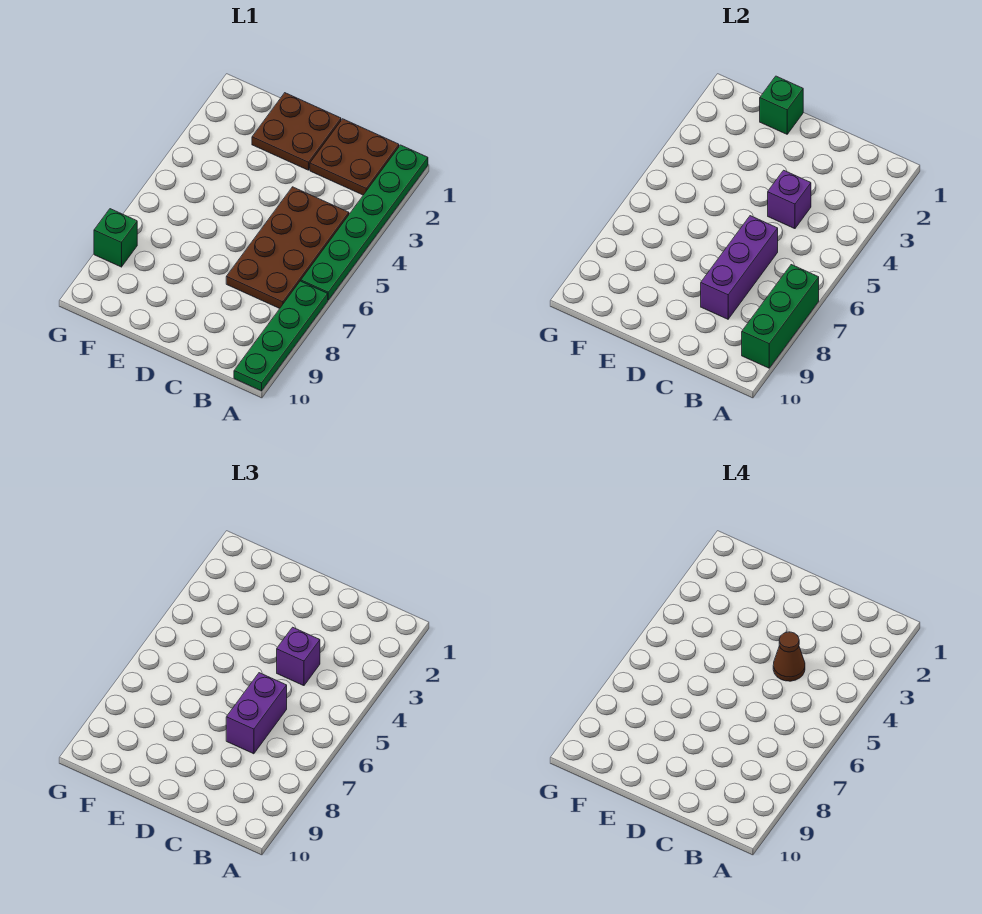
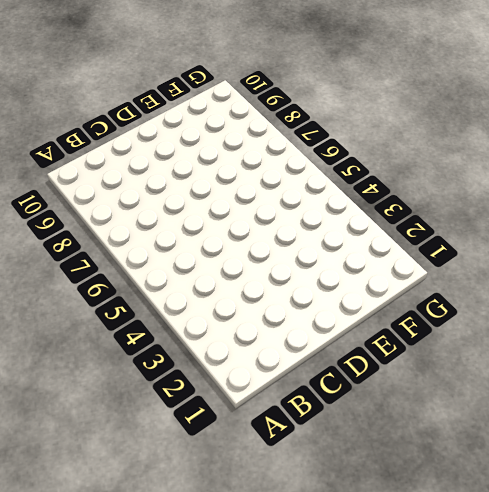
none -> green plate A1:A6 level 1
none -> green plate A7:A10 level 1
none -> brown plate B1:C2 level 1

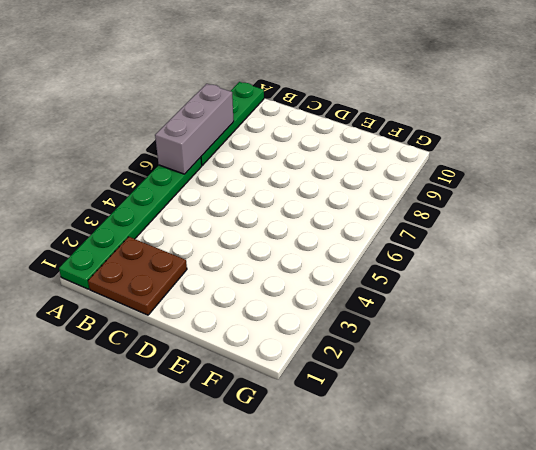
grey brick A6:A8 level 2 -> green brick A7:A9 level 2
none -> brown plate B4:C7 level 1
none -> brown plate D1:E2 level 1
none -> green brick G8 level 1

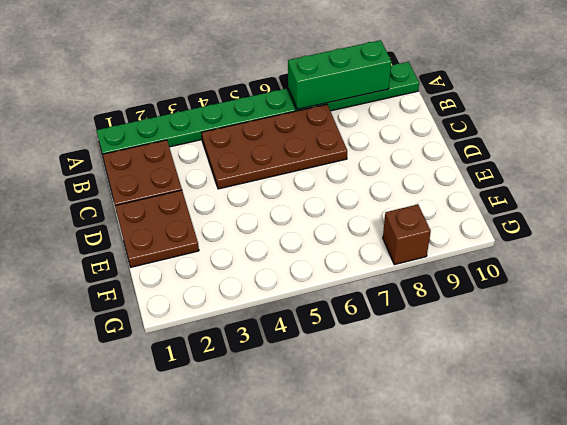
brown brick G8 level 1 -> green brick G8 level 1
none -> purple brick C4 level 2
none -> purple brick C6:C8 level 2
none -> green brick E1 level 2

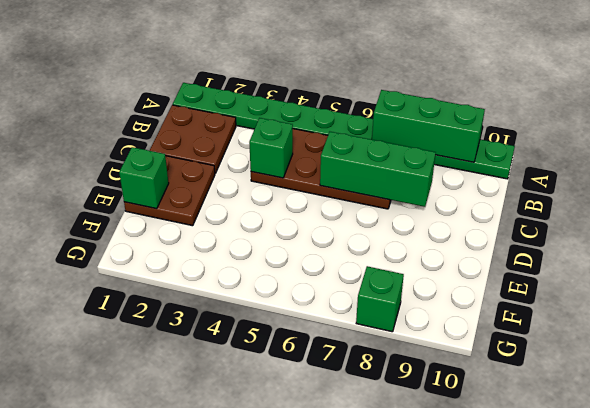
green brick C4 level 2 -> purple brick C4 level 2
green brick C6:C8 level 2 -> purple brick C6:C8 level 2
none -> purple brick C4 level 3
none -> purple brick C6:C7 level 3
none -> brown cone C4 level 4

